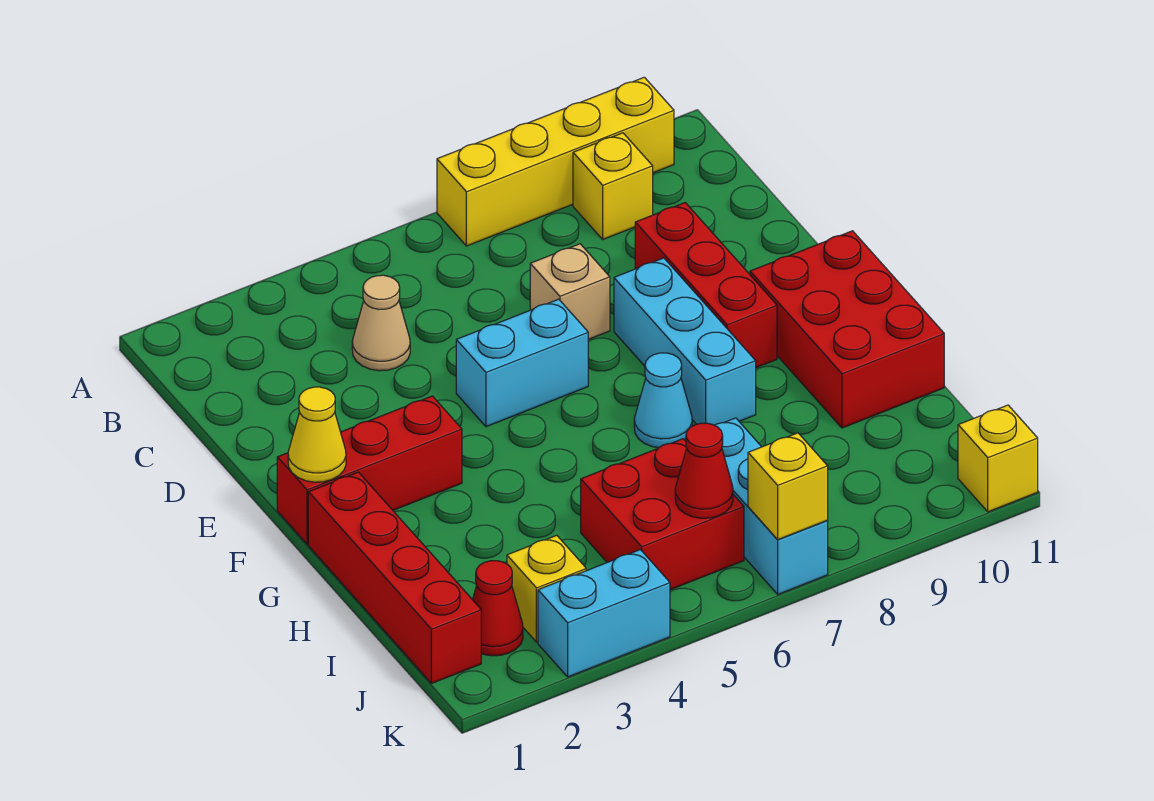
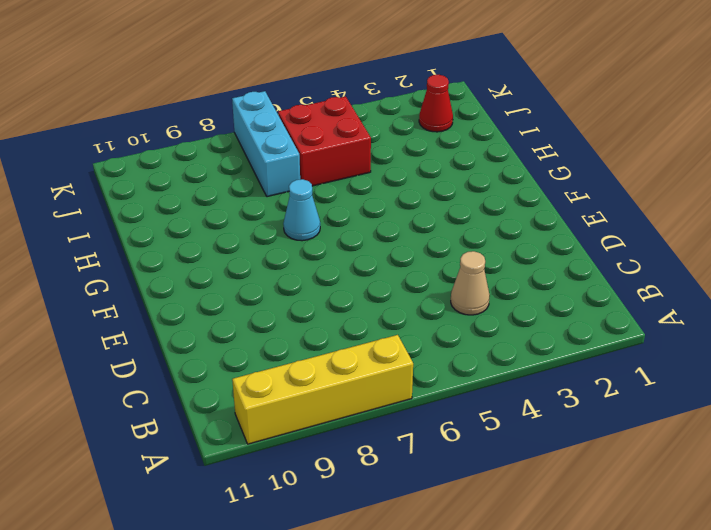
none -> yellow brick B9 level 1
none -> tan brick D7 level 1
none -> red brick D9:F9 level 1

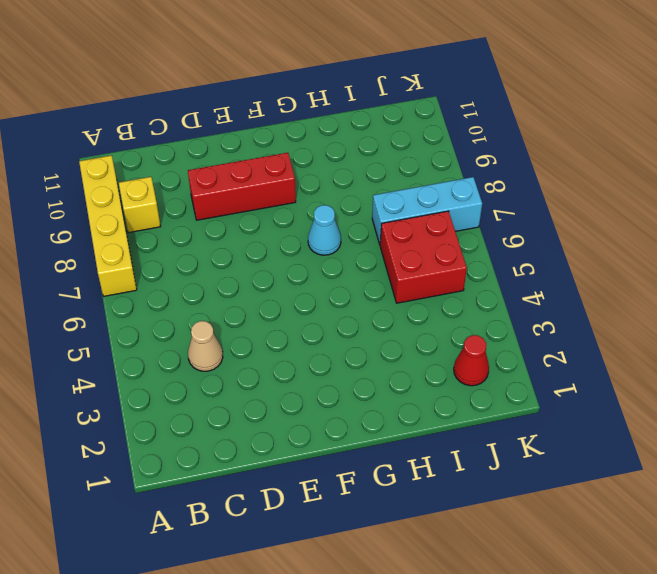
none -> tan brick D7 level 1
none -> cyan brick E5:E6 level 1
none -> cyan brick E8:G8 level 1

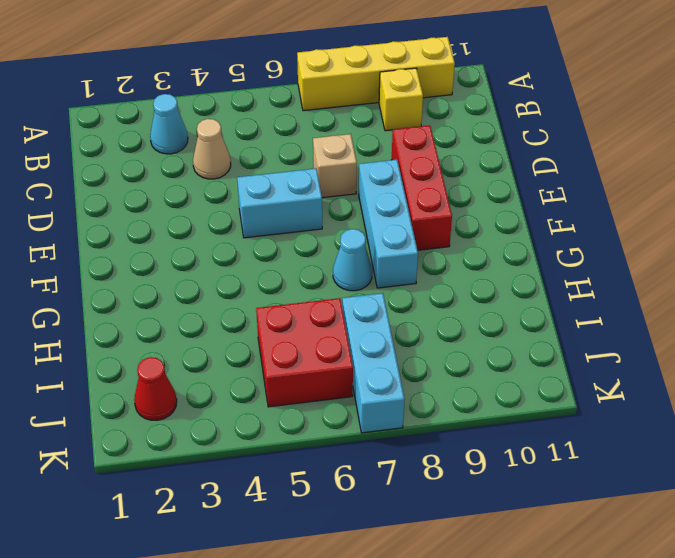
cyan cone B3 level 1 -> none
none -> red brick F1:F3 level 1
none -> red brick F10:H11 level 1
none -> red brick G1:J1 level 1

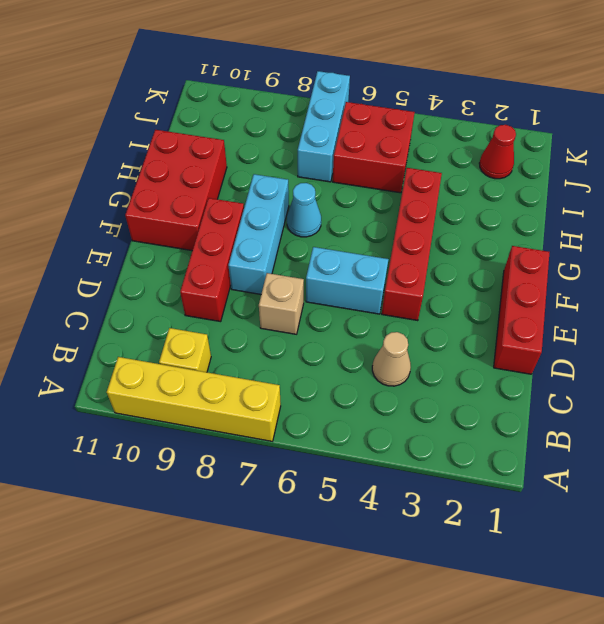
red brick D1:F1 level 1 -> red brick F1:F3 level 1
red brick E4:H4 level 1 -> red brick G1:J1 level 1
none -> yellow brick J3 level 1
none -> cyan brick K3:K4 level 1
none -> yellow brick K11 level 1

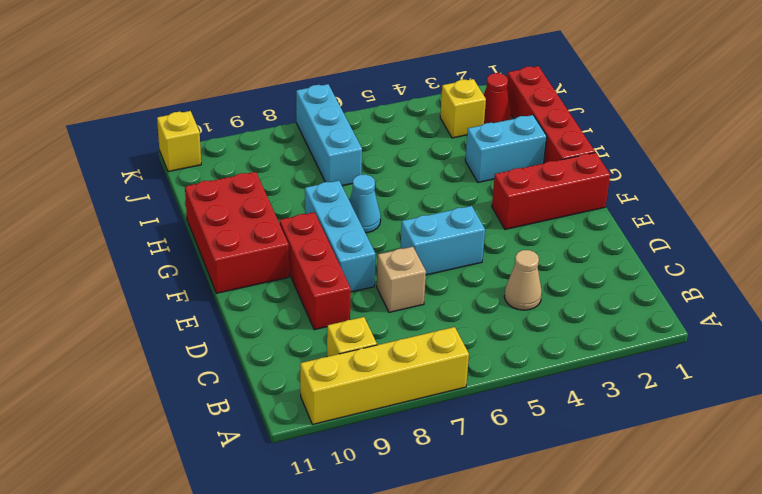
cyan brick H2:H3 level 1 -> cyan brick K3:K4 level 1
none -> red brick I5:J6 level 1
none -> yellow cone F1 level 2
none -> red cone J6 level 2

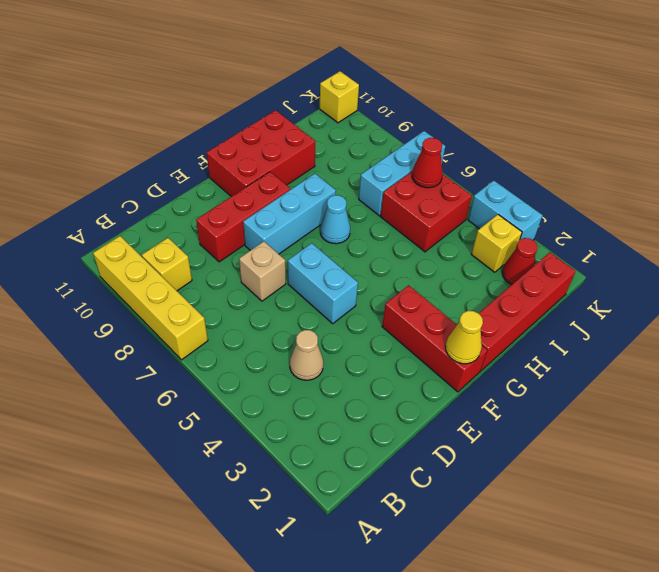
none -> yellow brick K7 level 2

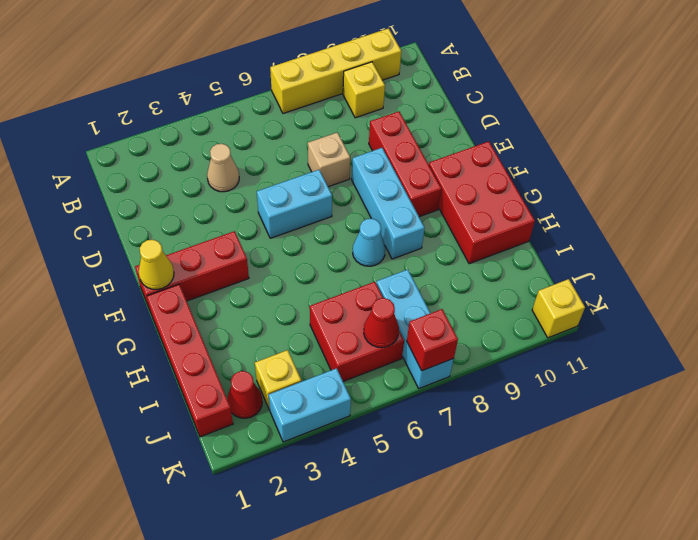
red brick K7 level 2 -> yellow brick K7 level 2

